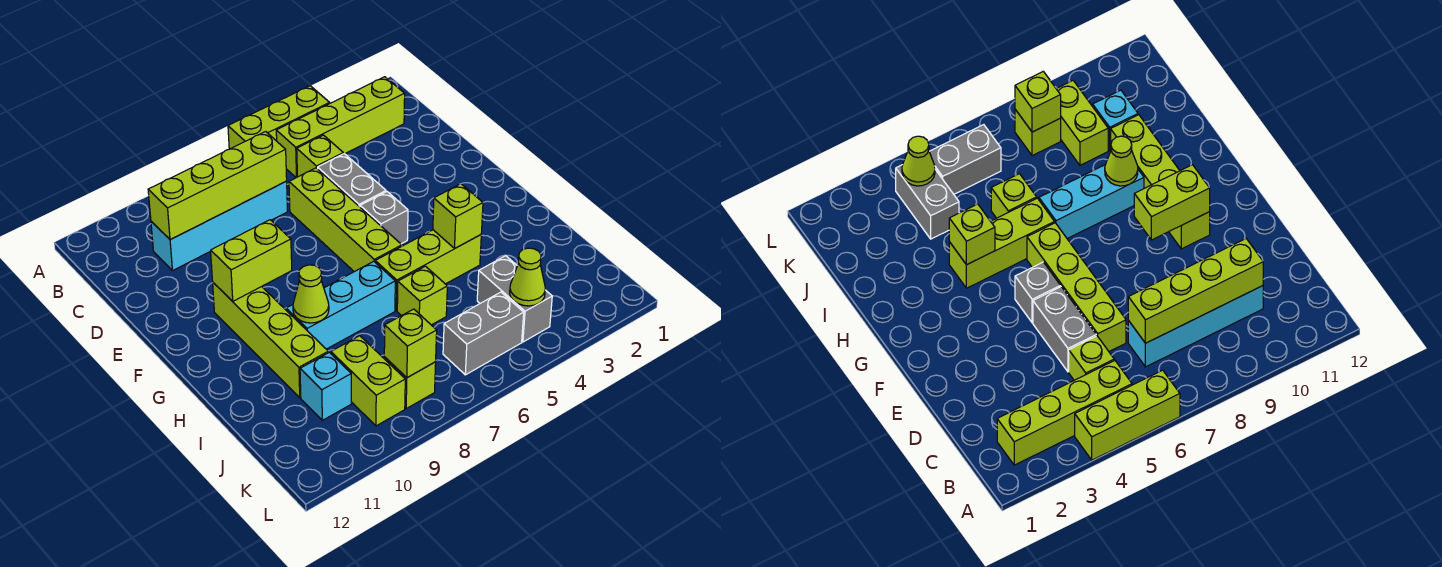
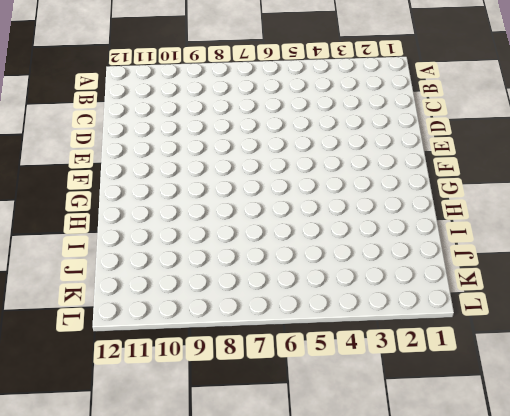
none -> lime brick A4:A6 level 1
none -> lime brick B2:B5 level 1
none -> lime brick C5 level 1

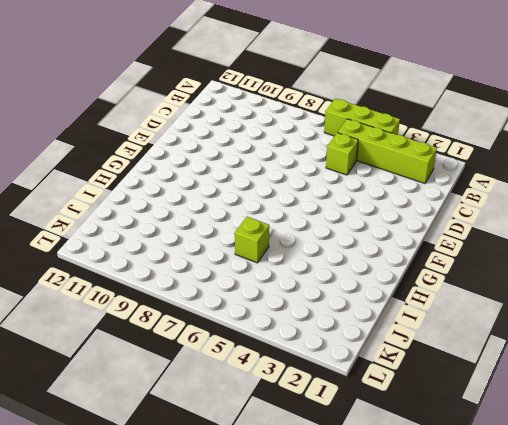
none -> cyan brick C7:C10 level 1
none -> grey brick D5:E5 level 1
none -> lime brick D6:G6 level 1

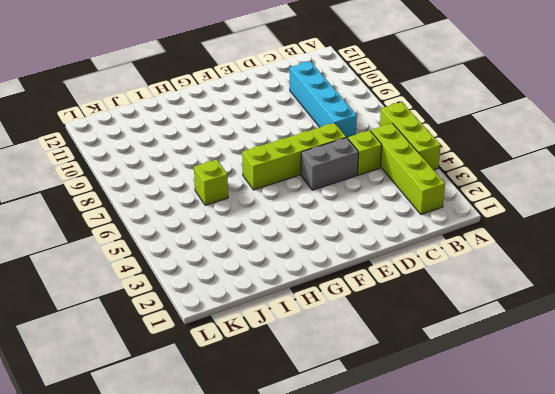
none -> grey brick F5 level 1
none -> lime brick F10:I10 level 1
none -> lime brick H4:H6 level 1

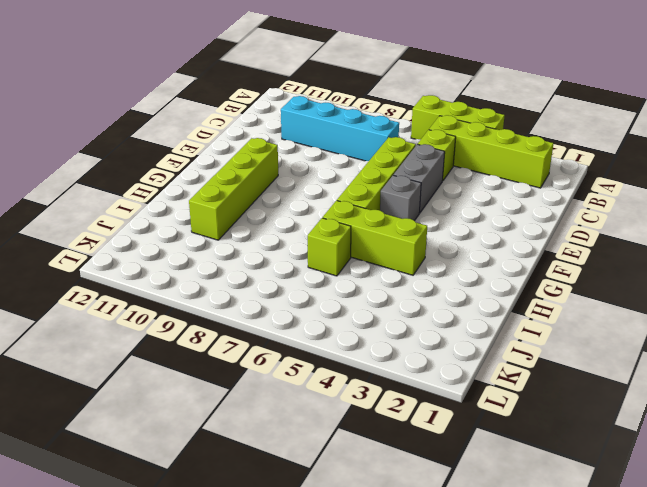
none -> cyan brick H7:H9 level 1
none -> grey brick J4:K4 level 1
none -> lime brick J9:K9 level 1

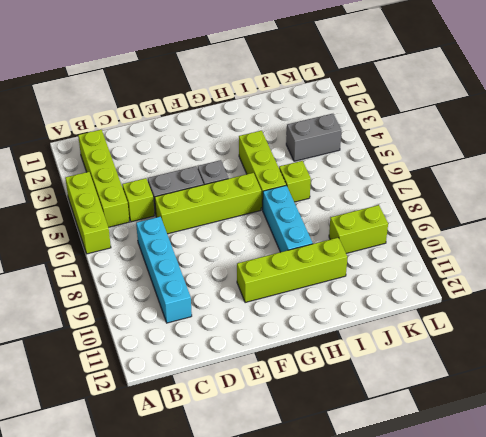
none -> cyan brick J10 level 1
none -> grey brick K5:K6 level 1
none -> lime brick K8 level 1

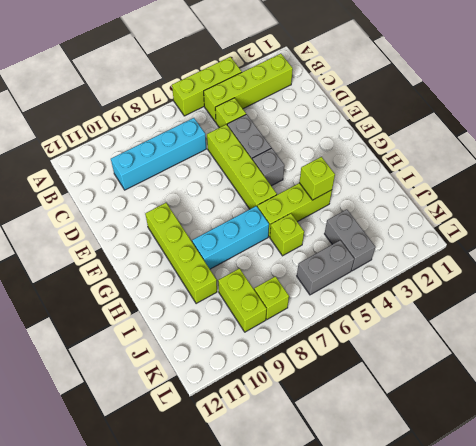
none -> cyan brick J10 level 1
none -> lime brick C7:C10 level 2
none -> lime brick F9:F10 level 2

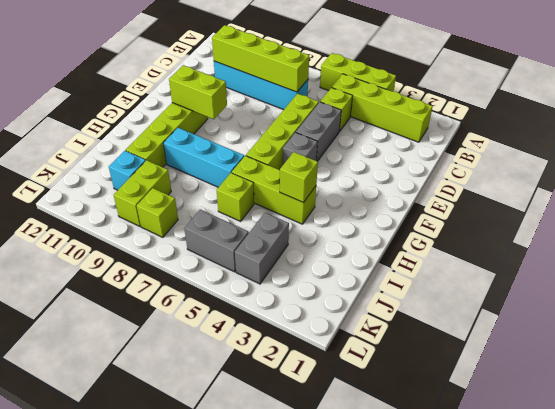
none -> lime cone H9 level 2
none -> lime cone K4 level 2
none -> lime brick K8 level 2

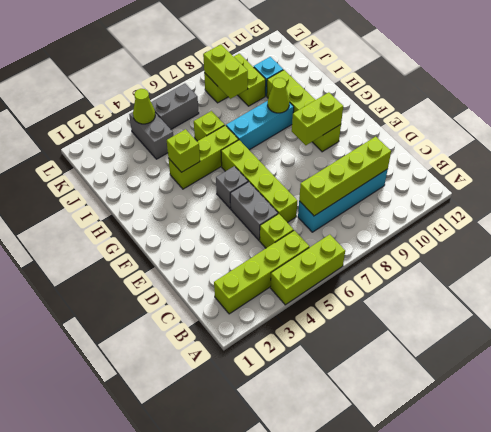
lime brick J8:K8 level 2 -> lime brick K8 level 2

